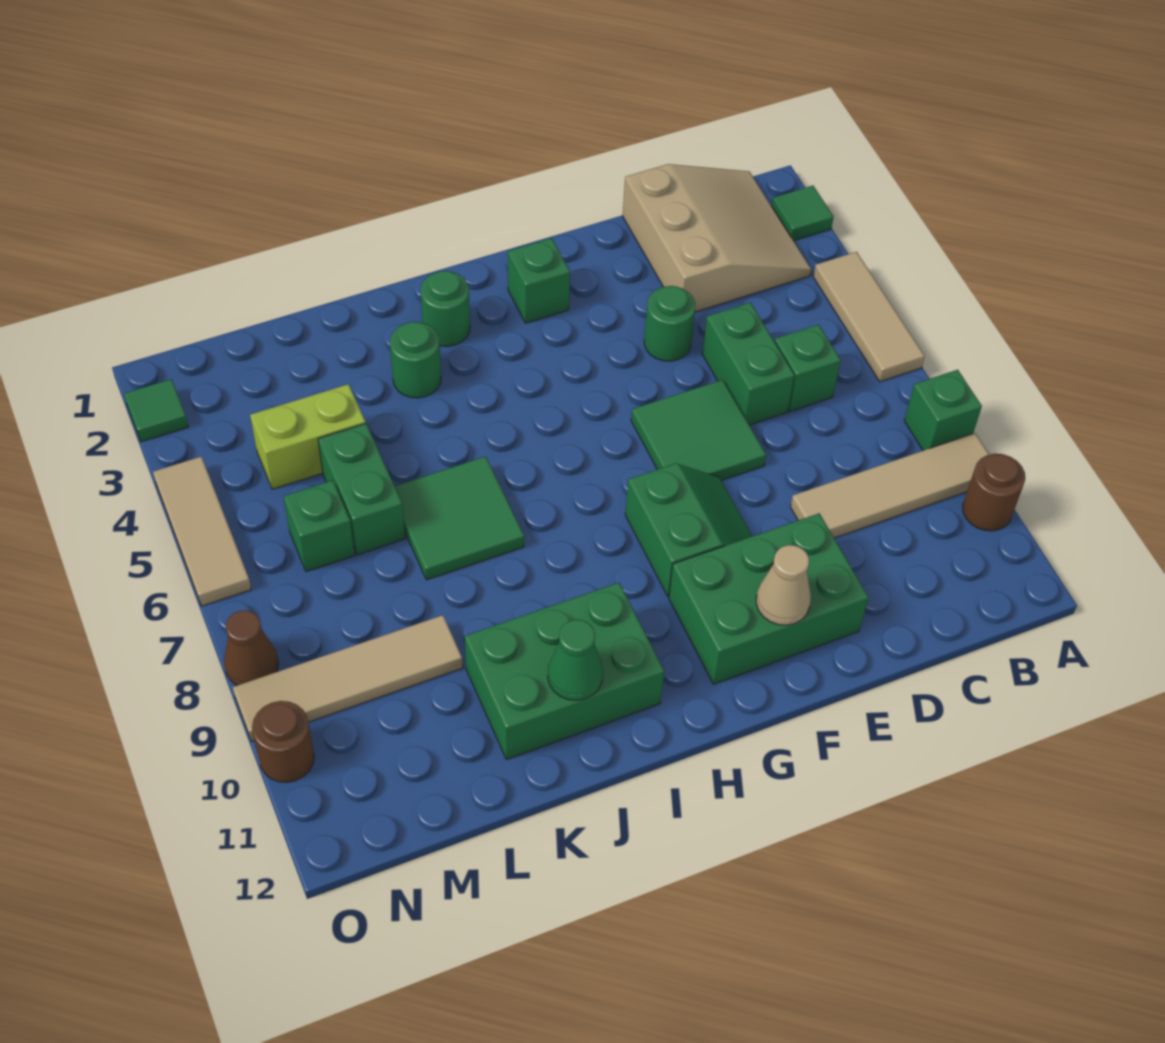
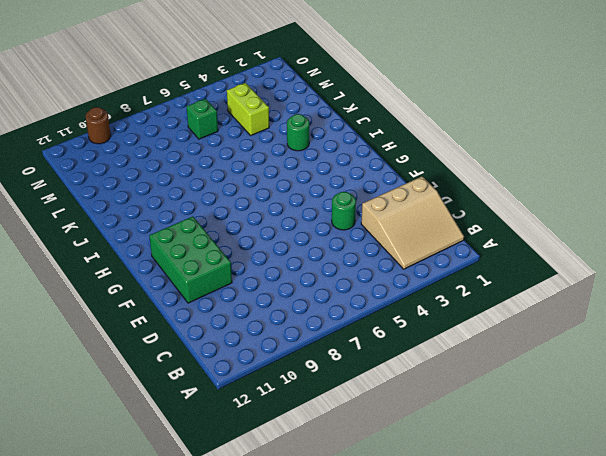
none -> green tile A2 level 1
none -> tan tile A4:A6 level 1
none -> green brick A8 level 1

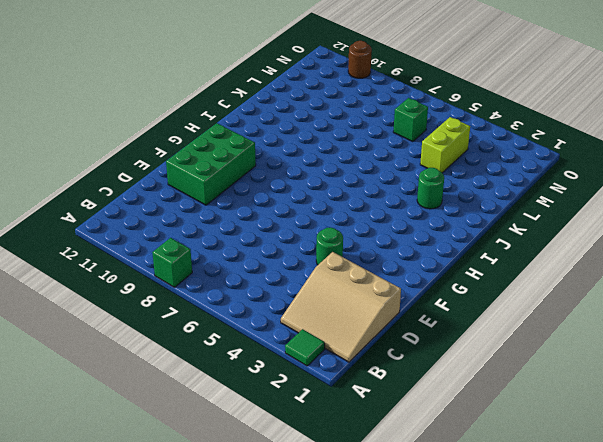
none -> tan tile A4:A6 level 1
none -> tan tile A9:D9 level 1
none -> brown round brick A10 level 1

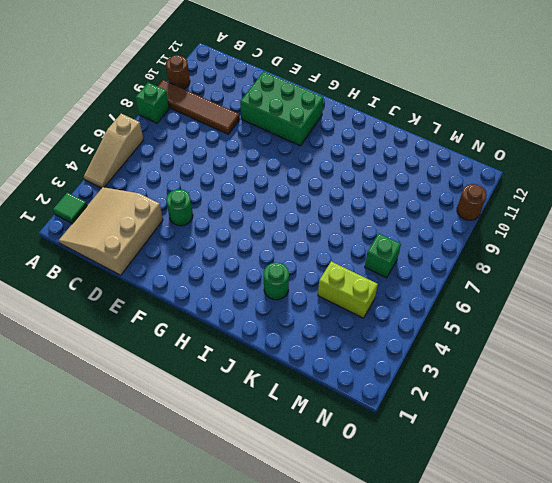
tan slope A4:A6 level 1 top 6 -> tan tile A4:A6 level 1
brown tile A9:D9 level 1 -> tan tile A9:D9 level 1
none -> green brick C6 level 1
none -> green brick D5:D6 level 1
none -> green tile E6:F7 level 1

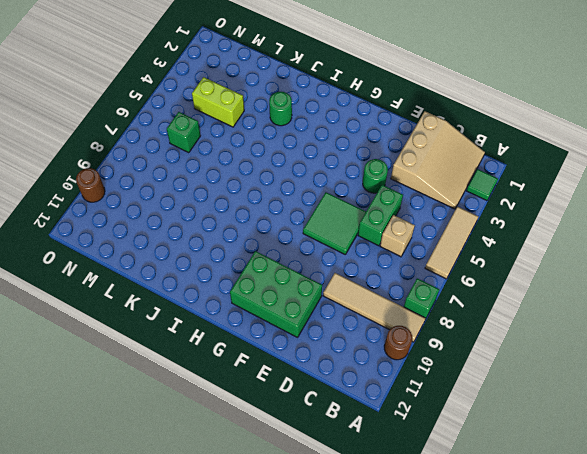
tan brick C6 level 1 -> green brick C6 level 1
none -> green slope F8:G9 level 1 top G
none -> green brick G2 level 1
none -> green round brick I2 level 1

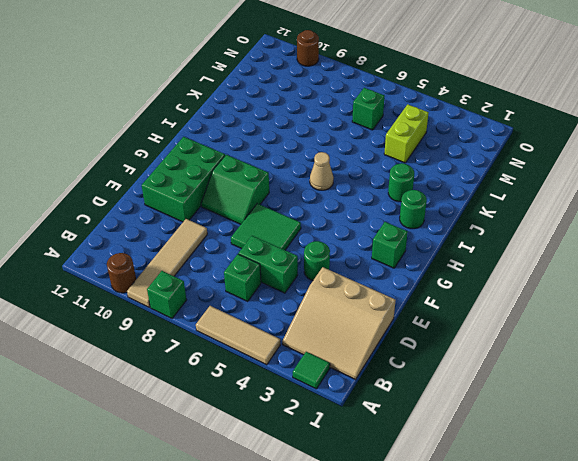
tan cone I6 level 1 -> tan cone F11 level 2
none -> green brick I10:K11 level 1
none -> green tile J6:K7 level 1
none -> green brick L5:L6 level 1

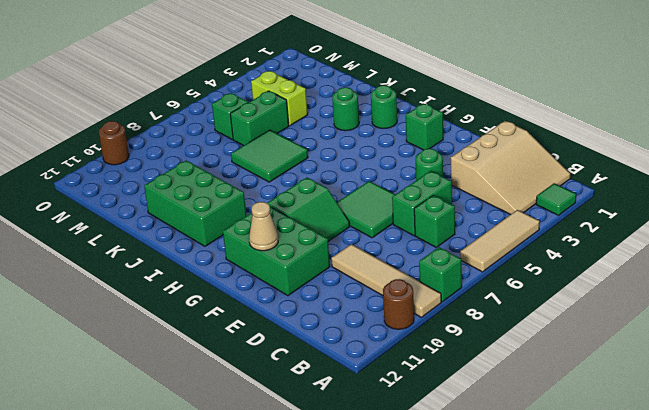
none -> tan tile L9:O9 level 1
none -> green tile O2 level 1
none -> tan tile O4:O6 level 1

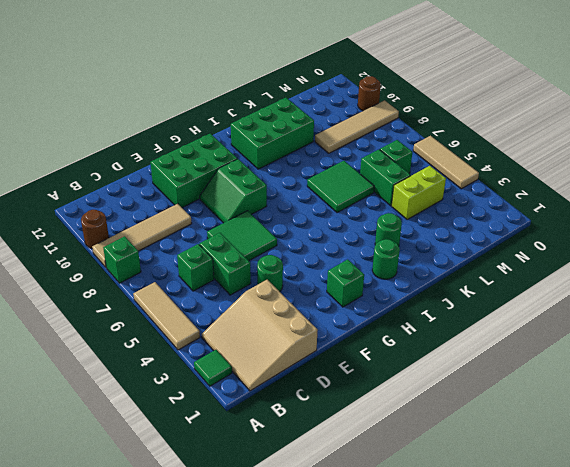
none -> green tile O2 level 1
none -> brown cone O8 level 1
none -> tan cone F11 level 2

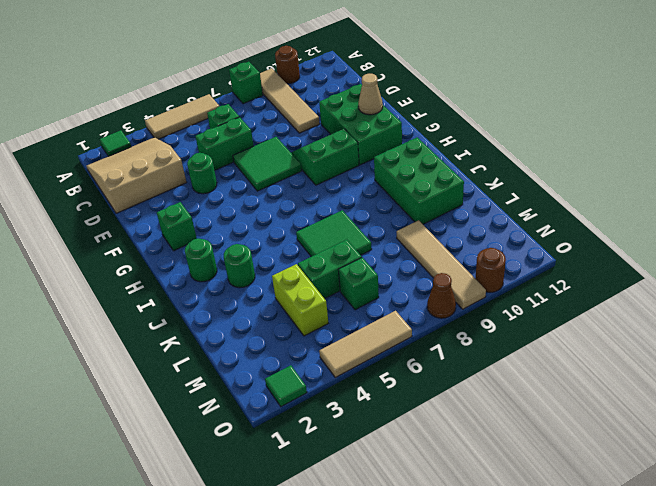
none -> green cone J11 level 2

